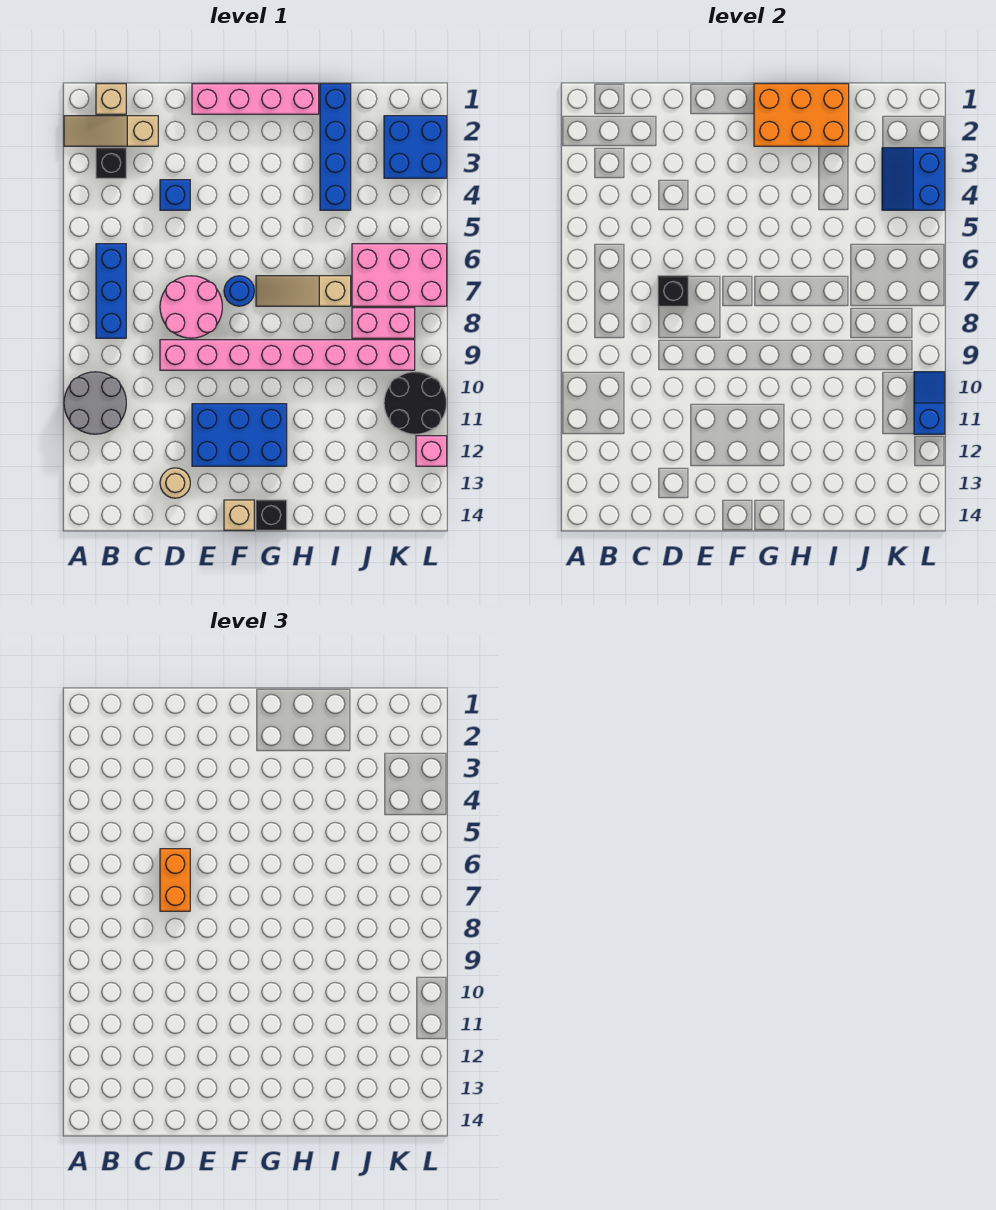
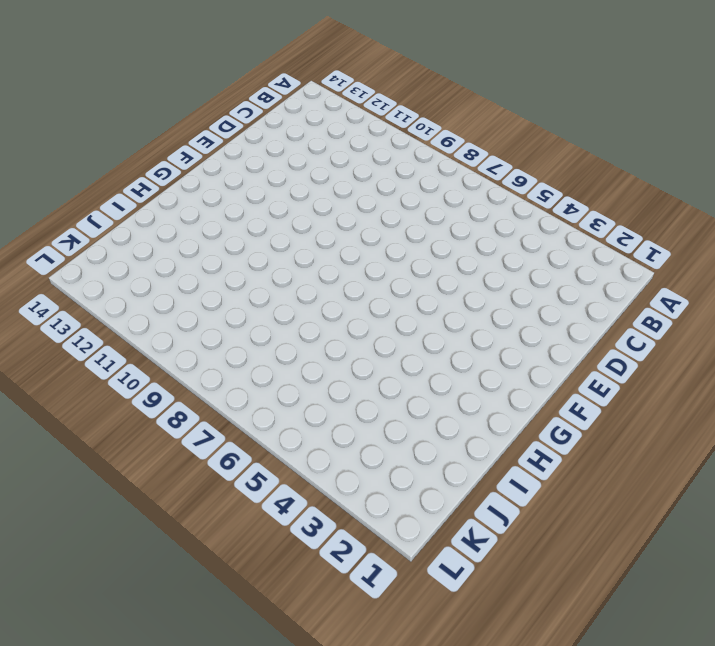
none -> tan slope A2:C2 level 1 top C
none -> grey round brick A10:B11 level 1
none -> tan brick B1 level 1

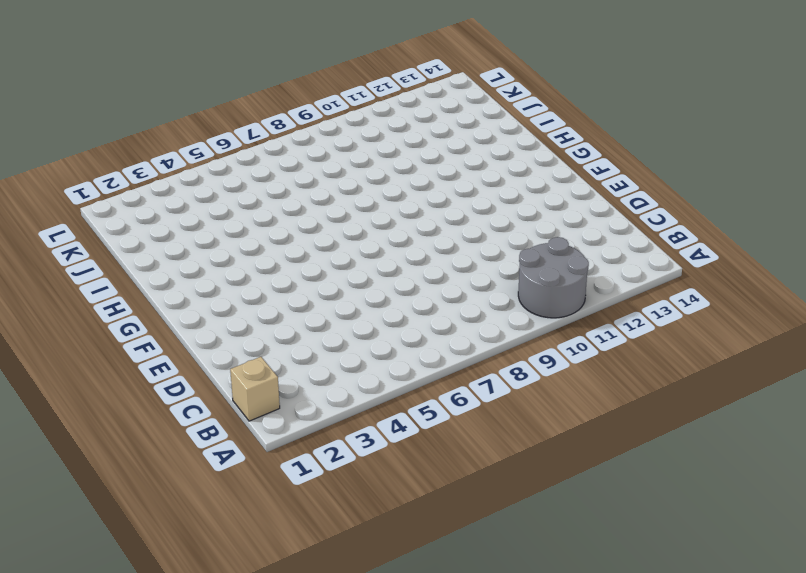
none -> tan slope A2:C2 level 1 top C
none -> black brick B3 level 1
none -> blue brick B6:B8 level 1

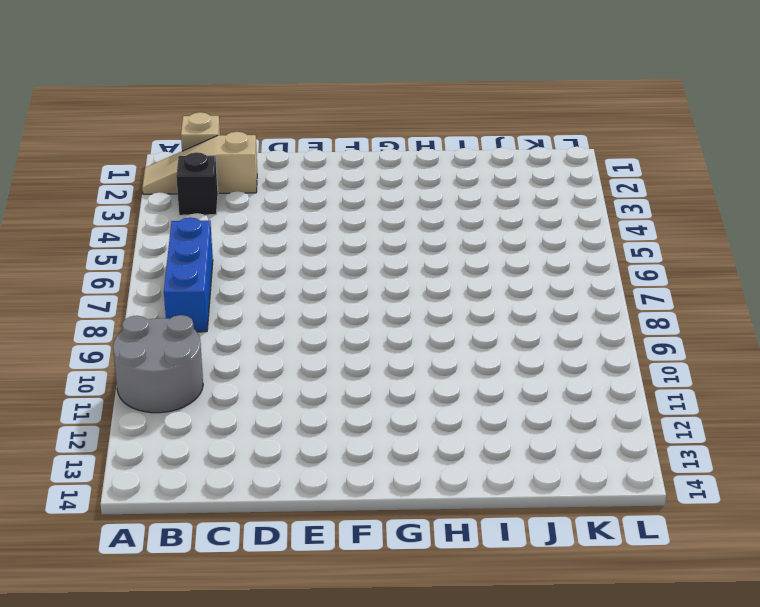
none -> blue brick D4 level 1
none -> pink round brick D7:E8 level 1
none -> pink brick D9:K9 level 1

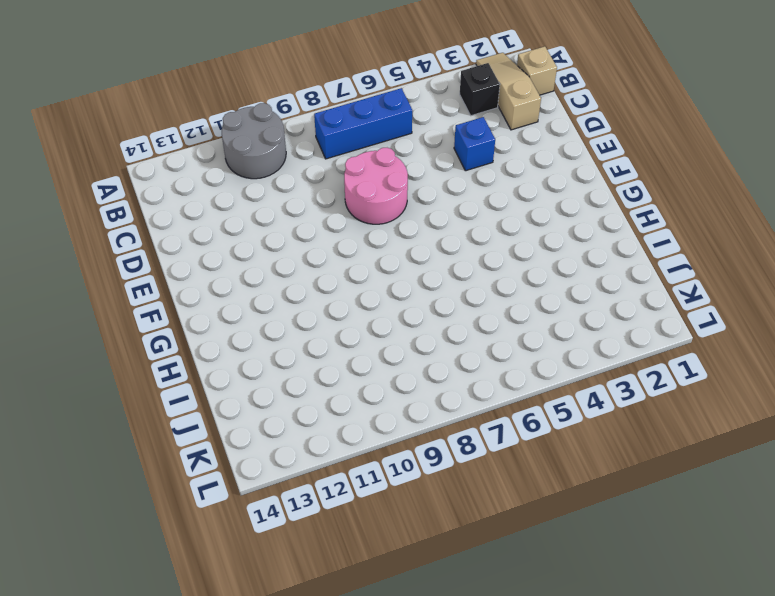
none -> pink brick D9:K9 level 1
none -> tan round brick D13 level 1
none -> pink brick E1:H1 level 1

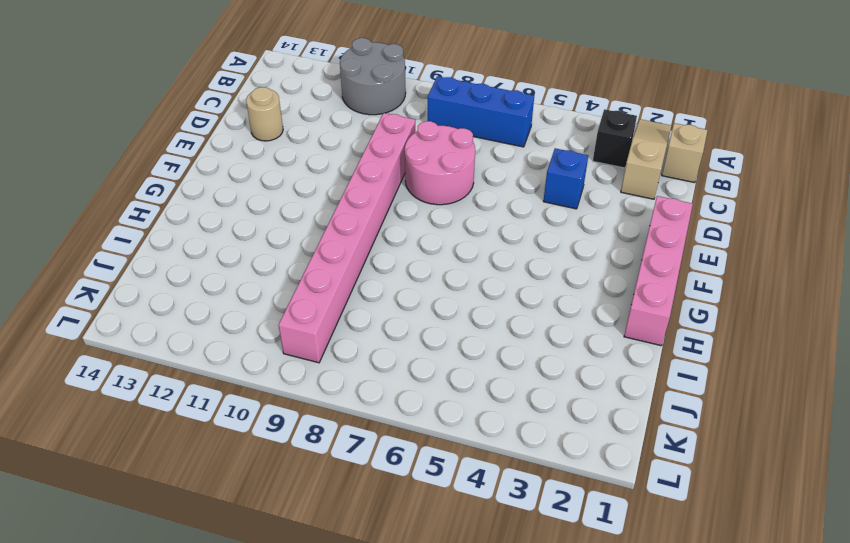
none -> blue brick E11:G12 level 1
none -> blue round brick F7 level 1
none -> tan brick F14 level 1

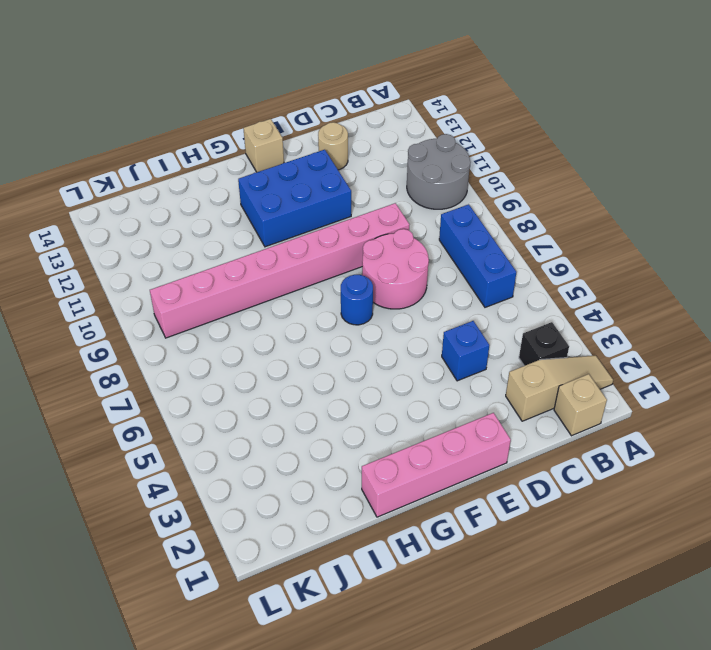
none -> tan slope G7:I7 level 1 top I
none -> black brick G14 level 1
none -> blue brick I1:I4 level 1

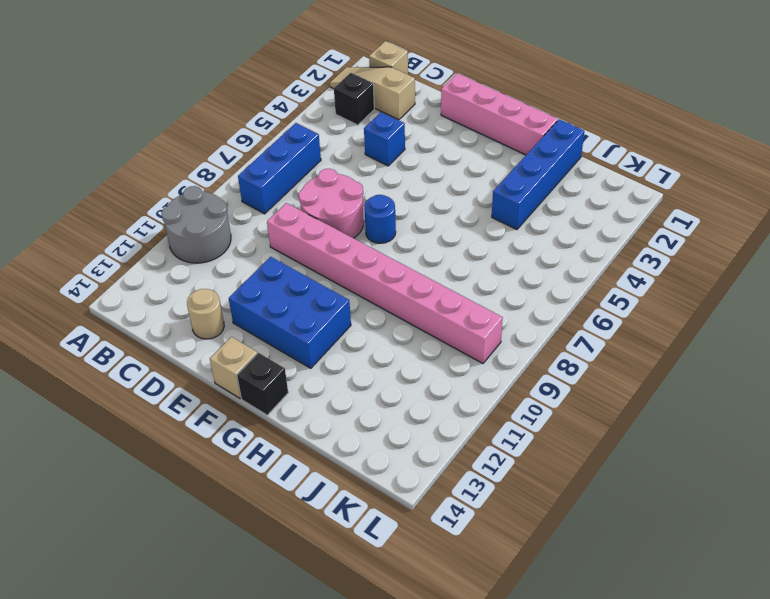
none -> tan slope G7:I7 level 1 top I
none -> pink brick J6:L7 level 1
none -> pink brick J8:K8 level 1

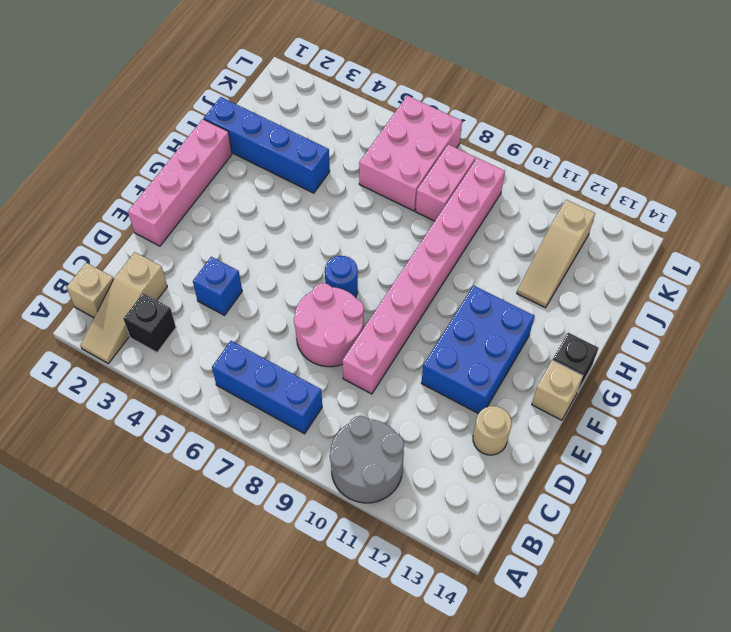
tan slope I12:K12 level 1 top K -> tan slope G7:I7 level 1 top I
none -> blue brick K2:L3 level 1
none -> black round brick K10:L11 level 1
none -> pink brick L12 level 1

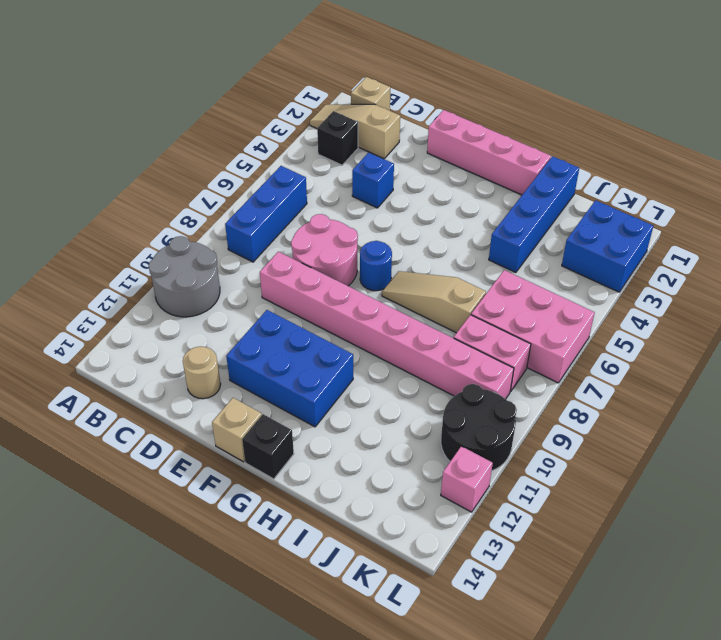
none -> black brick D7 level 2
none -> orange brick G1:I2 level 2
none -> blue slope K3:L4 level 2 top L

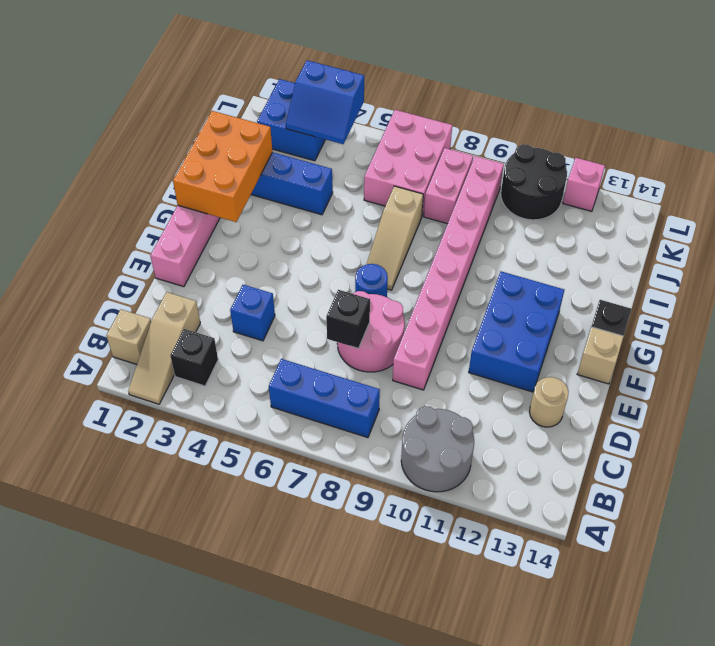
none -> blue slope L10:L11 level 2 top 11
none -> orange brick D6:D7 level 3

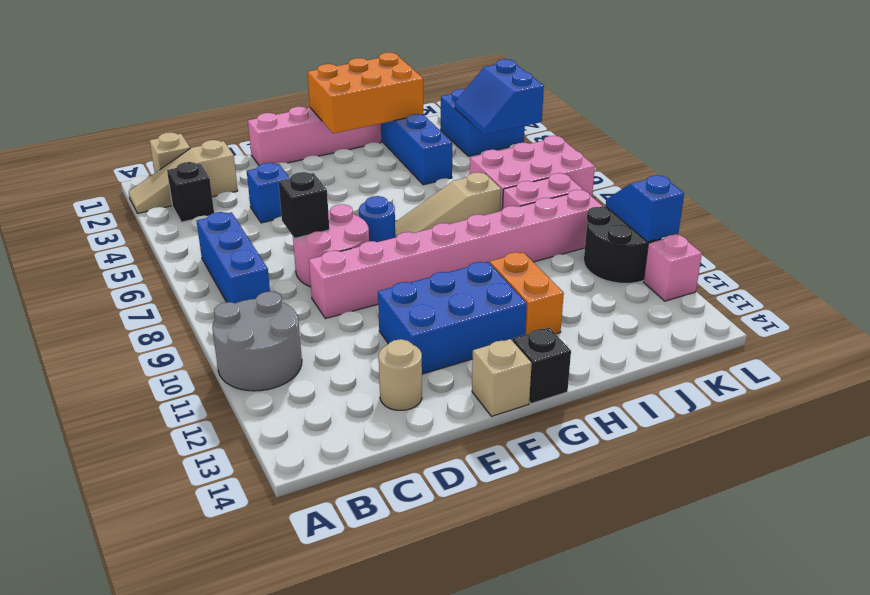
orange brick H11:H12 level 1 -> orange brick D6:D7 level 3

